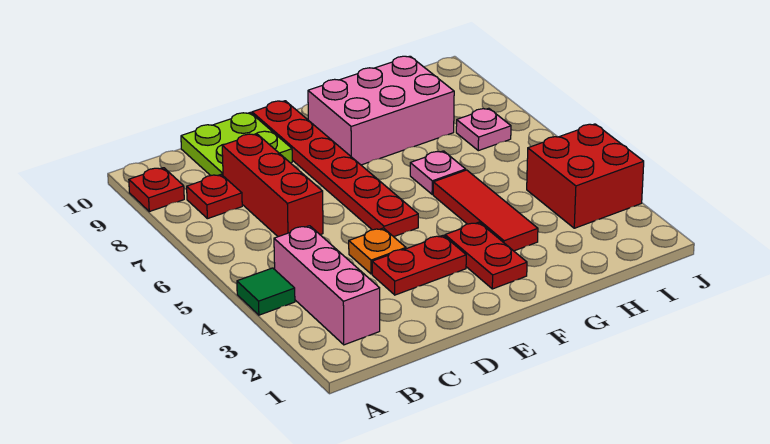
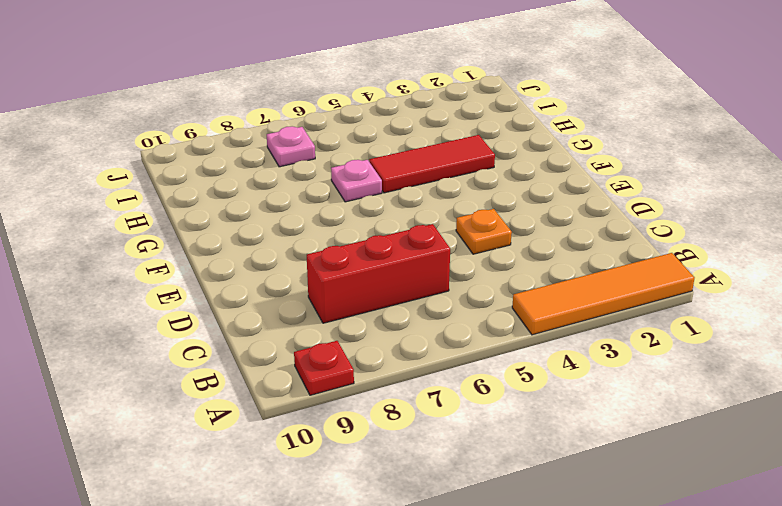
orange tile A1:A4 level 1 -> green tile A4 level 1
none -> pink brick B2:B4 level 1
none -> red plate B8 level 1
none -> lime plate C9:D10 level 1

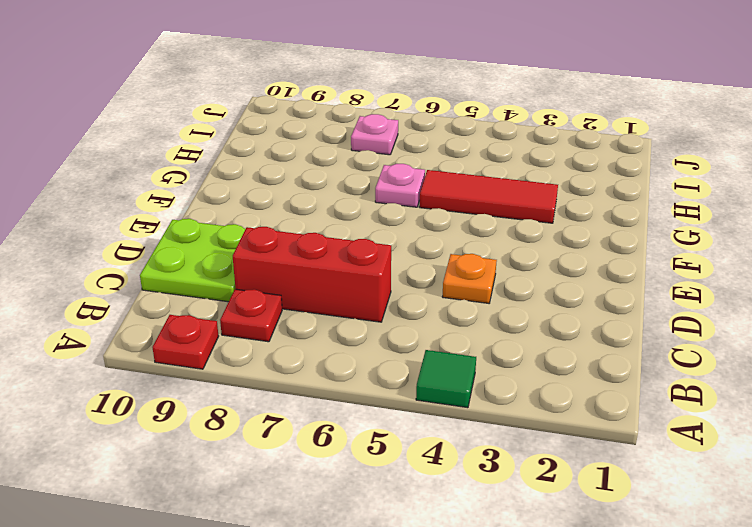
none -> pink brick B2:B4 level 1
none -> red plate D3:E3 level 1
none -> red plate E5:E10 level 1

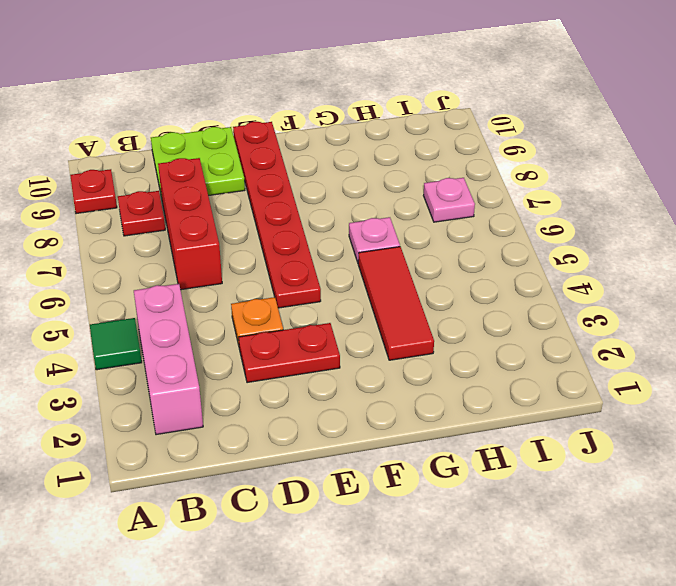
none -> red plate F2:F3 level 1
none -> pink brick F8:H9 level 1
none -> red brick I3:J4 level 1

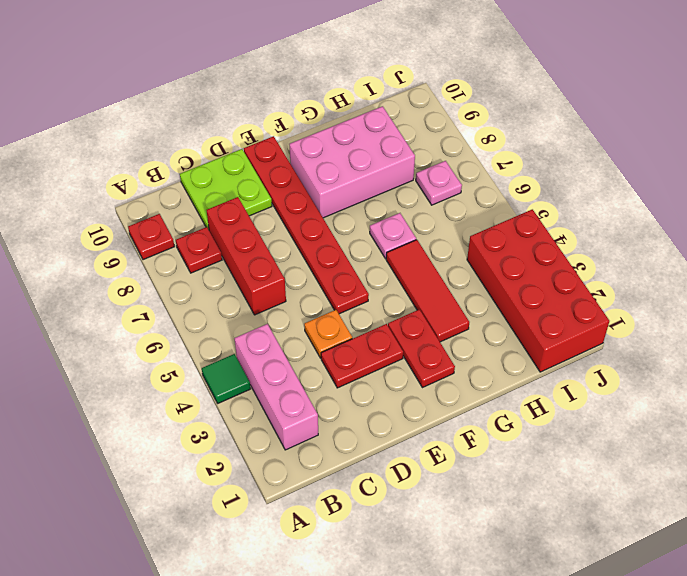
red brick I1:J4 level 1 -> red brick I3:J4 level 1

